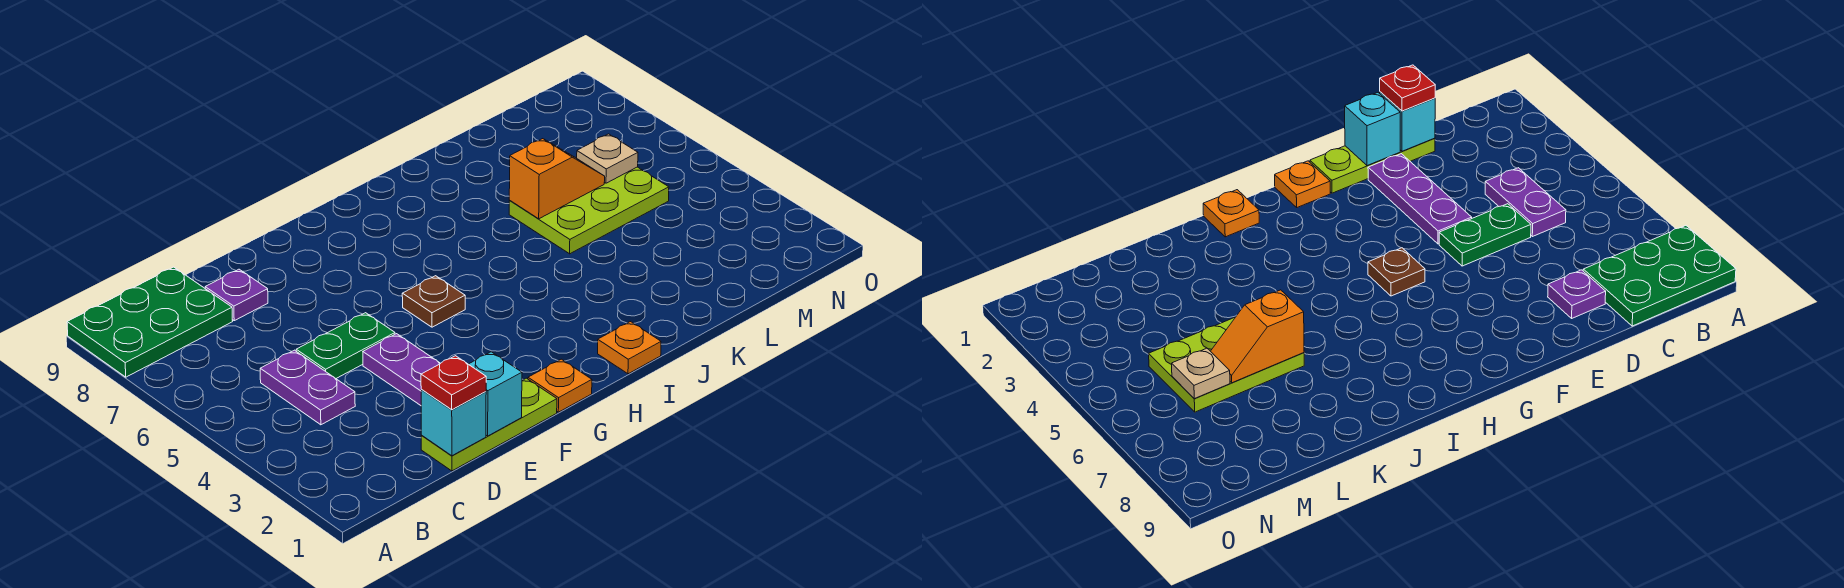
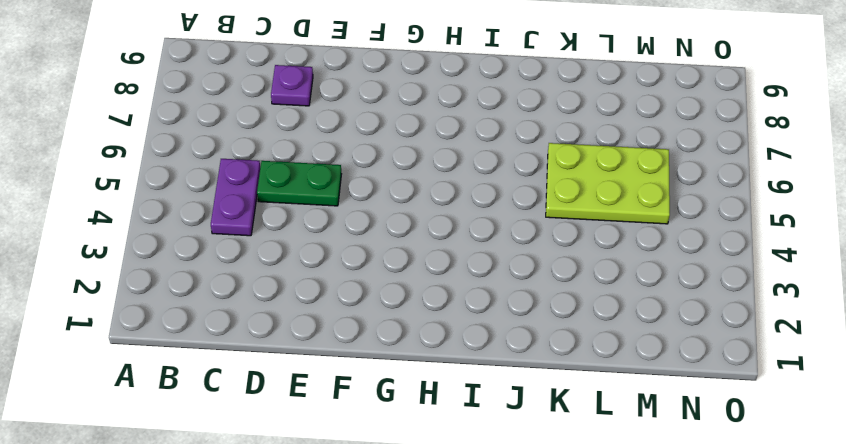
none -> green plate A8:C9 level 1
none -> lime plate D1:F1 level 1
none -> purple plate E2:E4 level 1

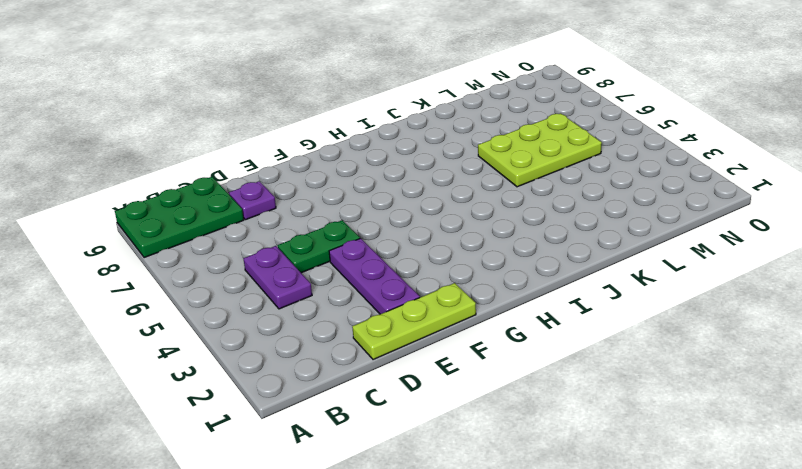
none -> orange plate G1 level 1
none -> brown plate G5 level 1
none -> orange plate I1 level 1

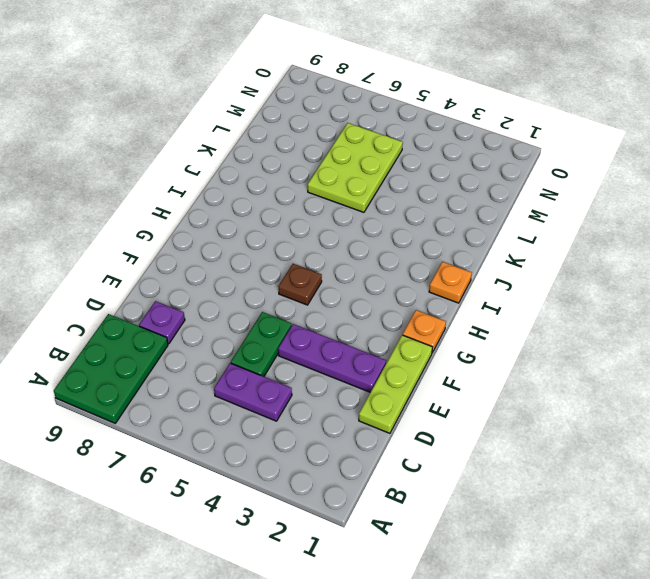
none -> cyan brick D1 level 2
none -> cyan brick E1 level 2
none -> orange slope K6:L6 level 2 top K

